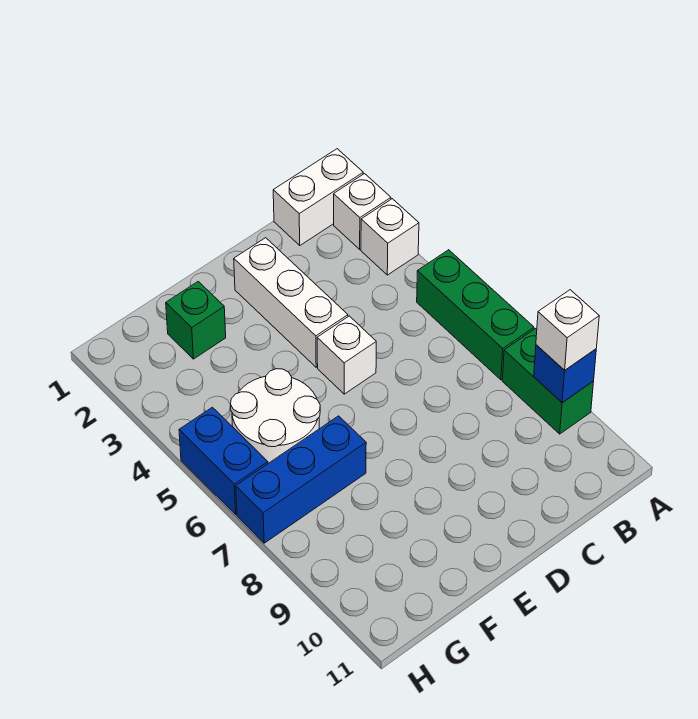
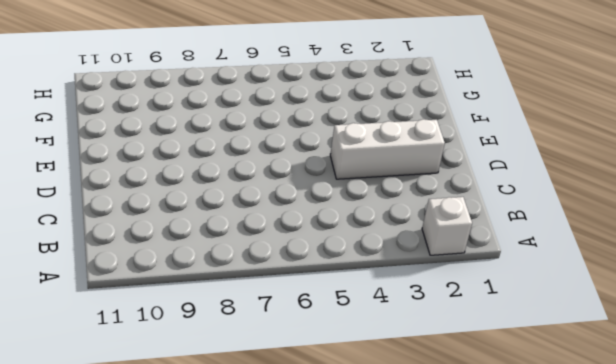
none -> white brick A1:B1 level 1
none -> white brick A3 level 1
none -> green brick A5:A7 level 1

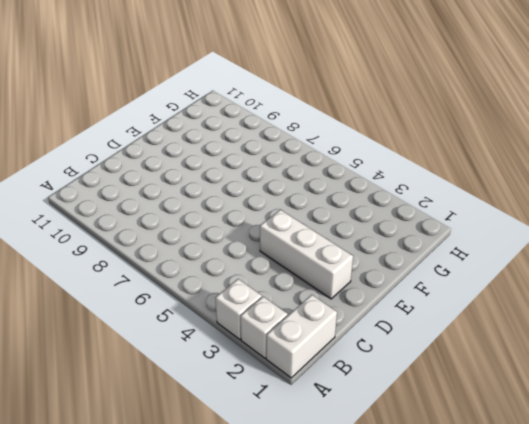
none -> green brick A5:A7 level 1
none -> green brick A8:A9 level 1
none -> white brick D5 level 1

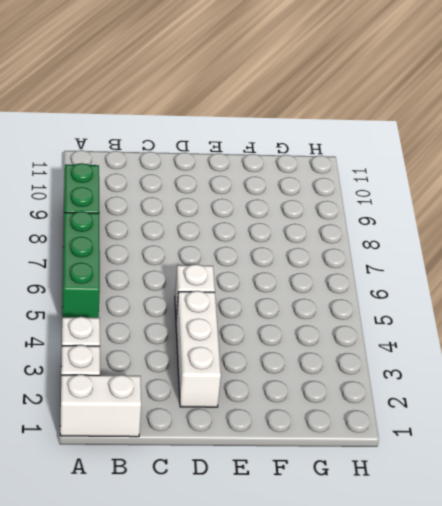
none -> green brick F2 level 1
none -> white round brick F5:G6 level 1
none -> blue brick F7:H7 level 1

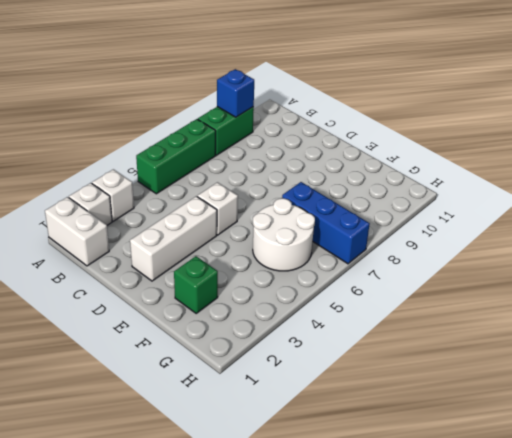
none -> blue brick H5:H6 level 1
none -> white brick A9 level 3

